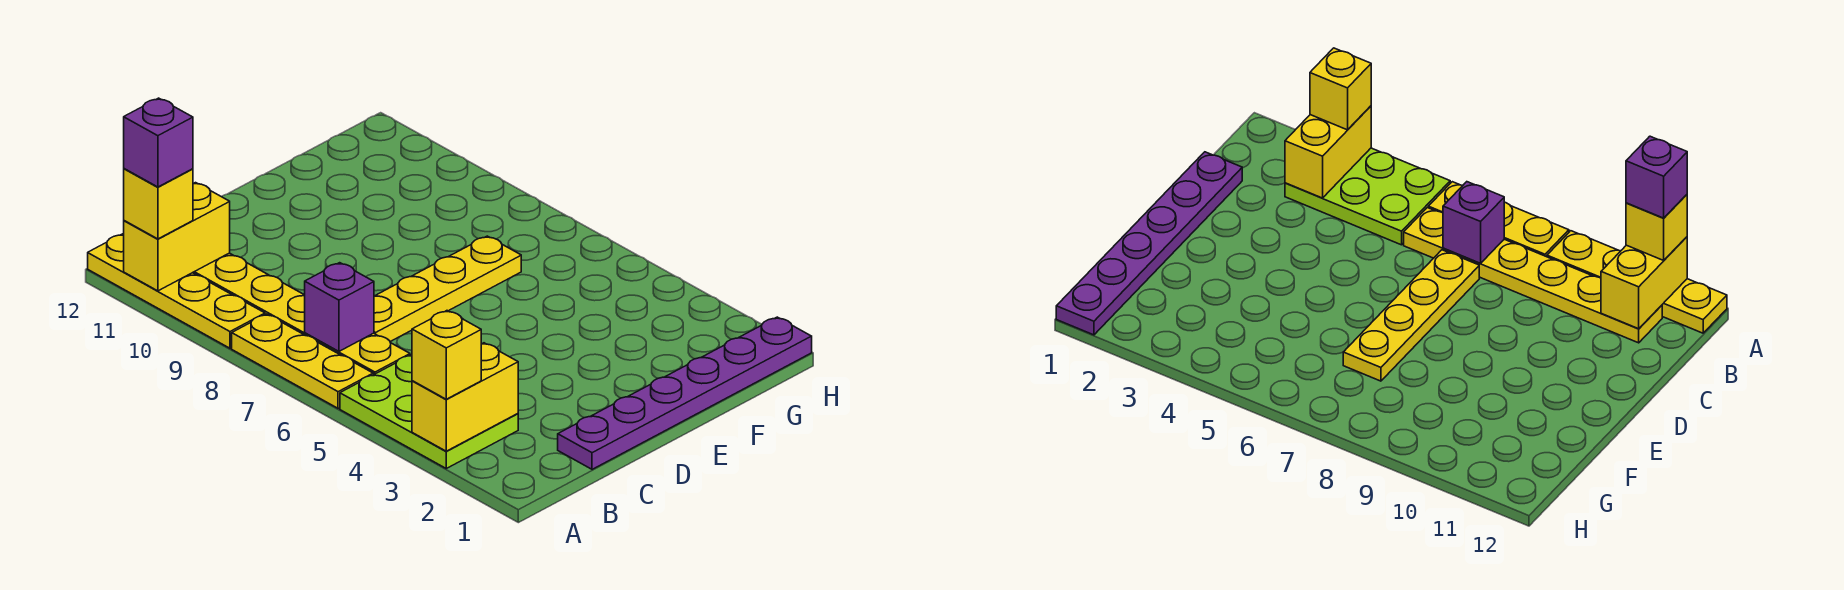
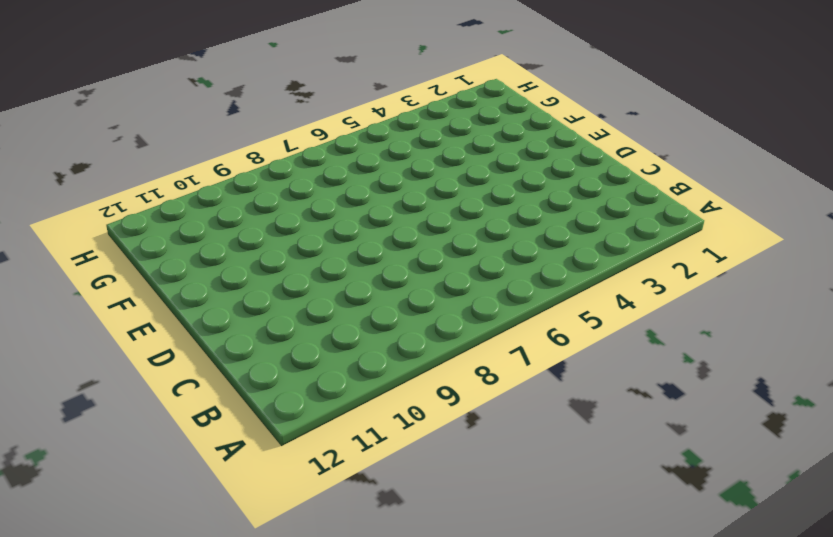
none -> lime plate A3:B5 level 1
none -> yellow plate A6:A8 level 1
none -> yellow plate A9:A12 level 1

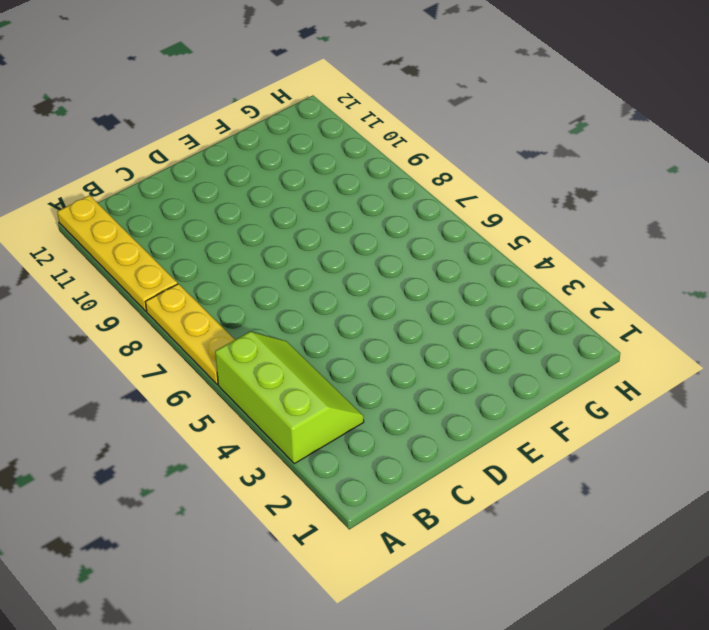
lime slope A3:B5 level 1 top A -> lime plate A3:B5 level 1
none -> yellow plate B6:B11 level 1
none -> purple plate C1:H1 level 1
none -> yellow plate C7:F7 level 1

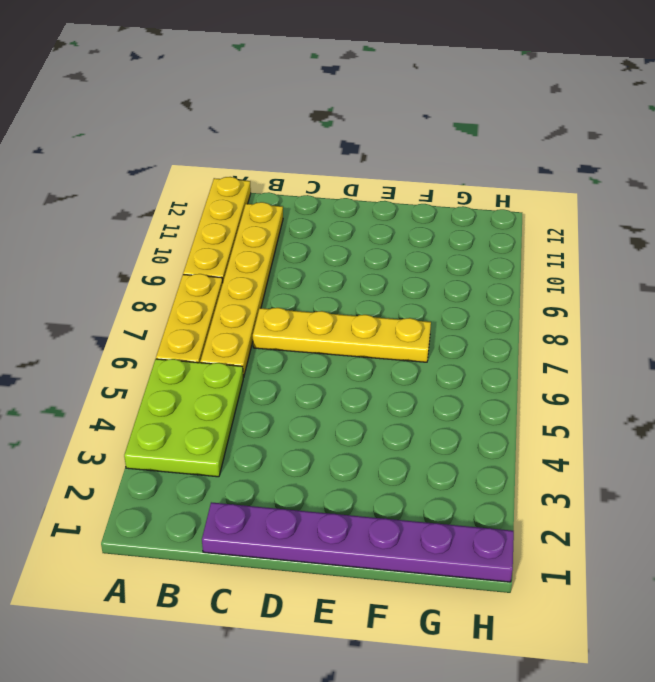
none -> yellow brick A3:B3 level 2
none -> yellow brick A11:B11 level 2
none -> purple brick B7 level 2

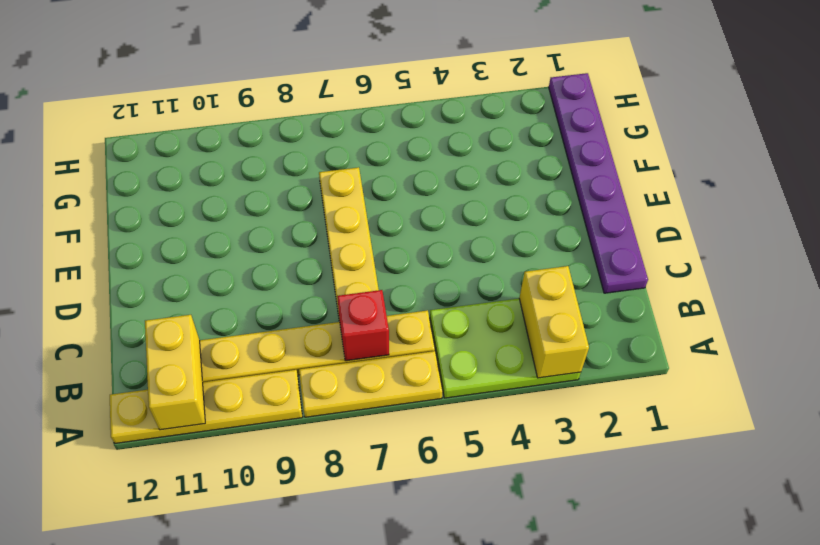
red brick B7 level 2 -> purple brick B7 level 2
none -> yellow brick A3 level 3
none -> yellow brick A11 level 3
none -> purple brick A11 level 4

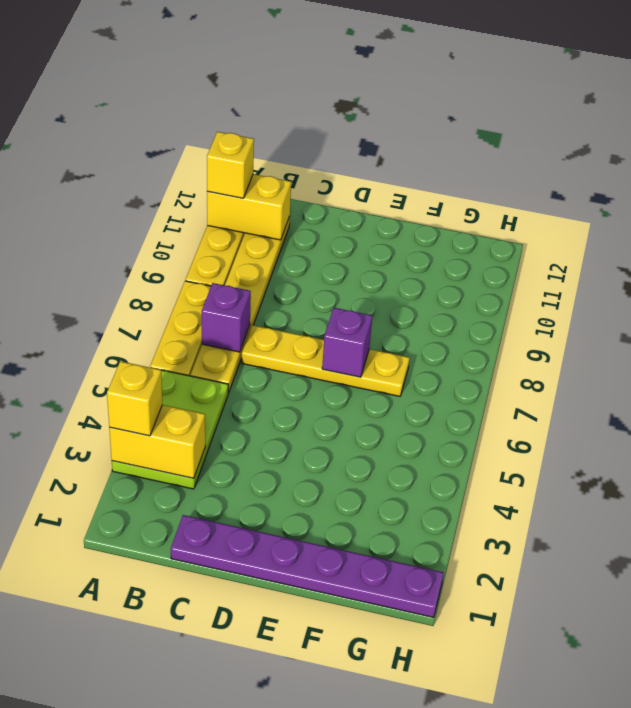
purple brick E7 level 2 -> purple brick A11 level 4

